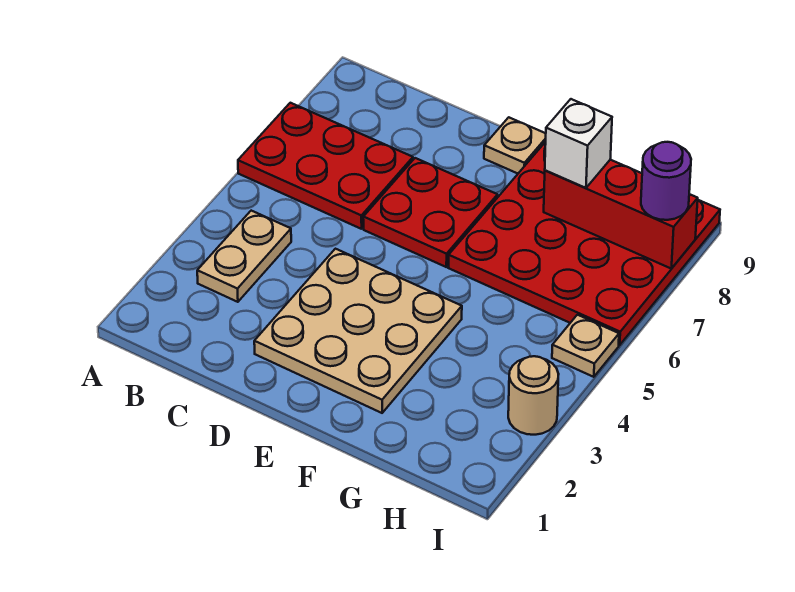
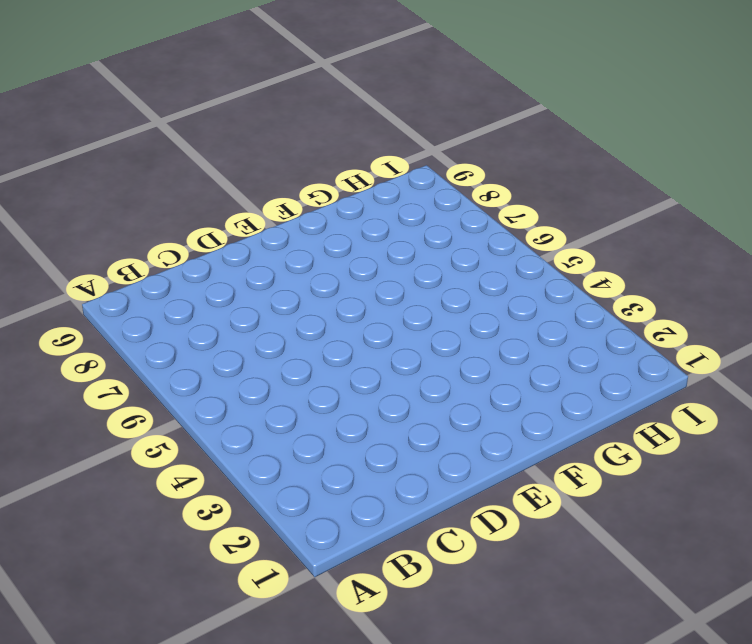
none -> red plate A6:C7 level 1
none -> tan plate B3:B4 level 1

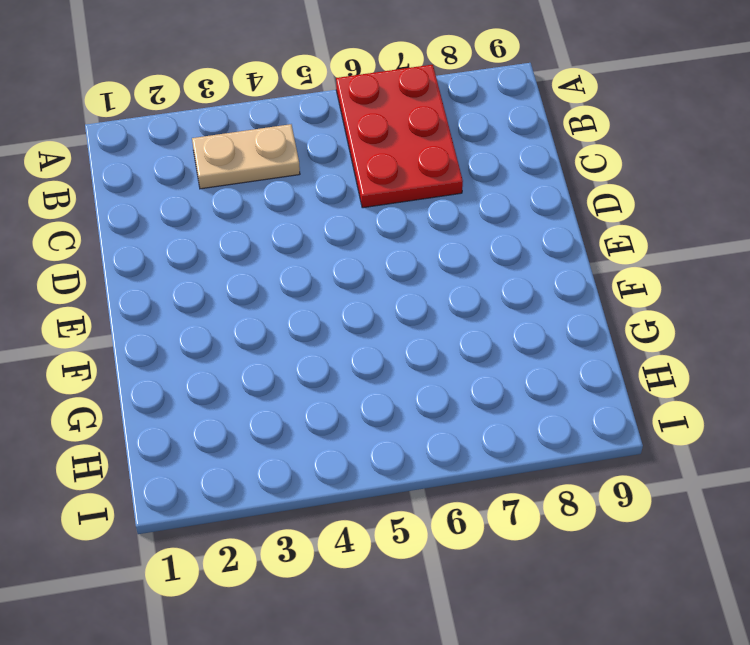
none -> tan plate D2:F4 level 1
none -> red plate D6:E7 level 1

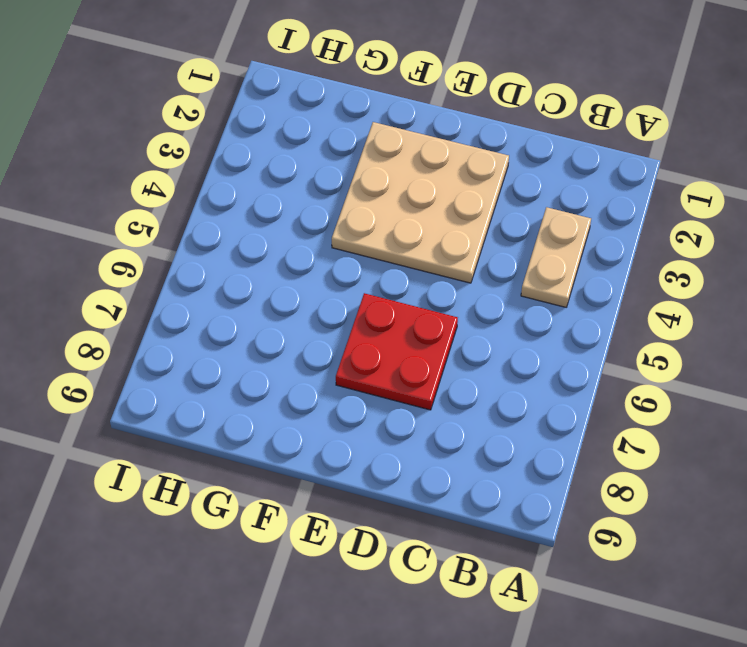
none -> red plate A6:C7 level 1
none -> tan plate E9 level 1

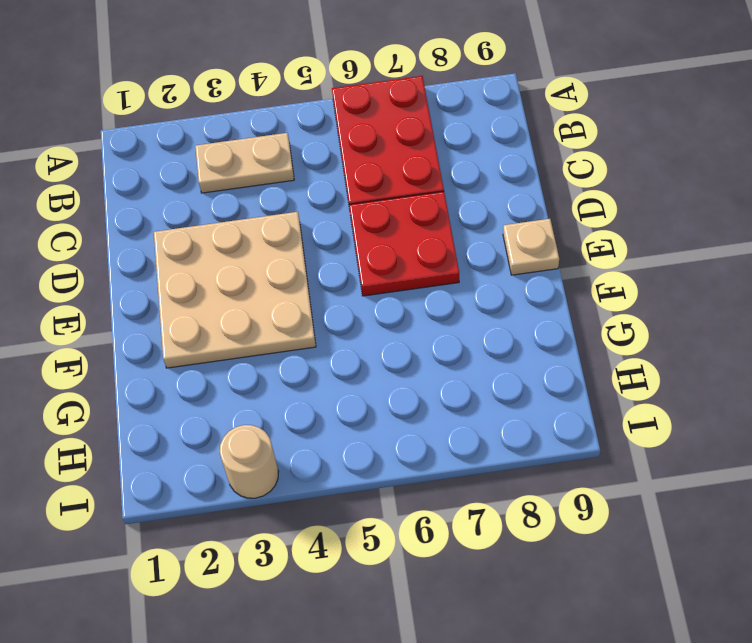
none -> red plate F6:I9 level 1
none -> tan plate I5 level 1

